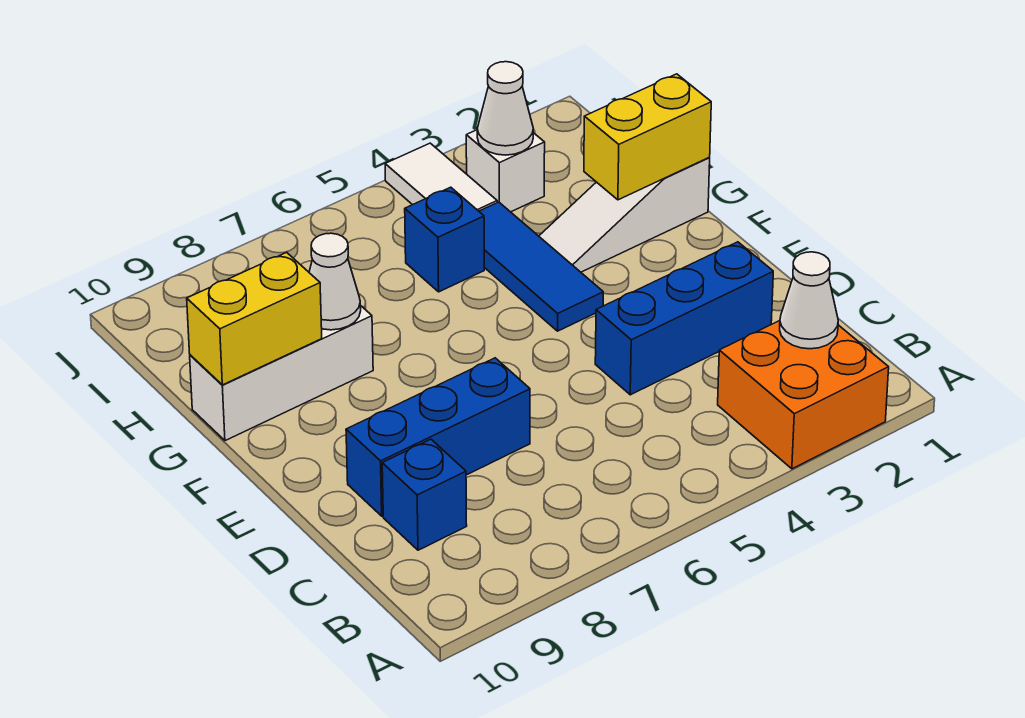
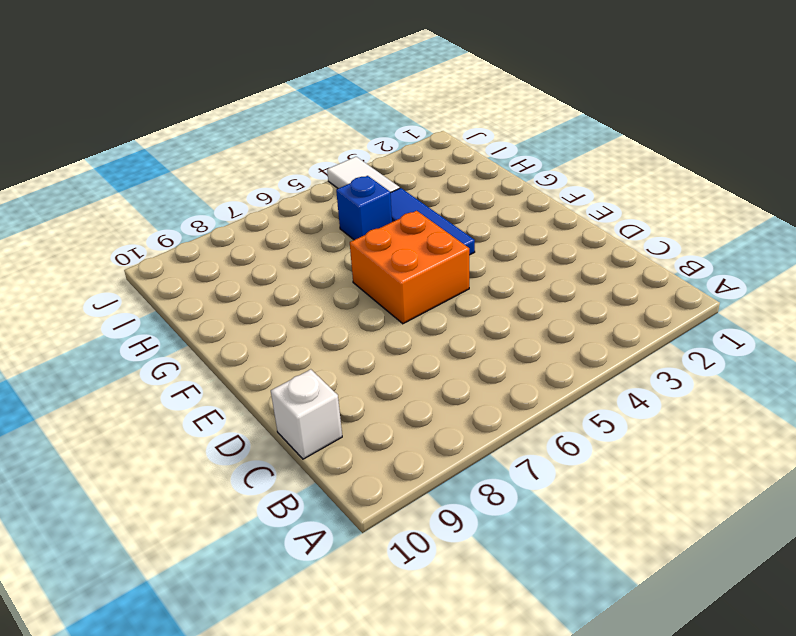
white brick C10 level 1 -> white brick I3 level 1
orange brick E5:F6 level 1 -> orange brick A2:B3 level 1
none -> blue brick C9 level 1
none -> blue brick D2:D4 level 1
none -> blue brick D7:D9 level 1

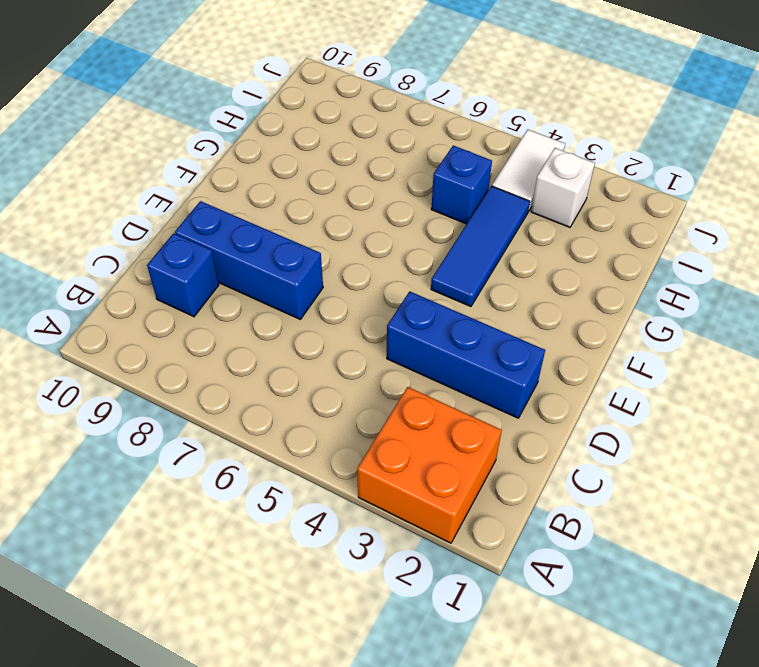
none -> white slope G1:G3 level 1 top 1
none -> white brick G8:G10 level 1
none -> white cone B2 level 2

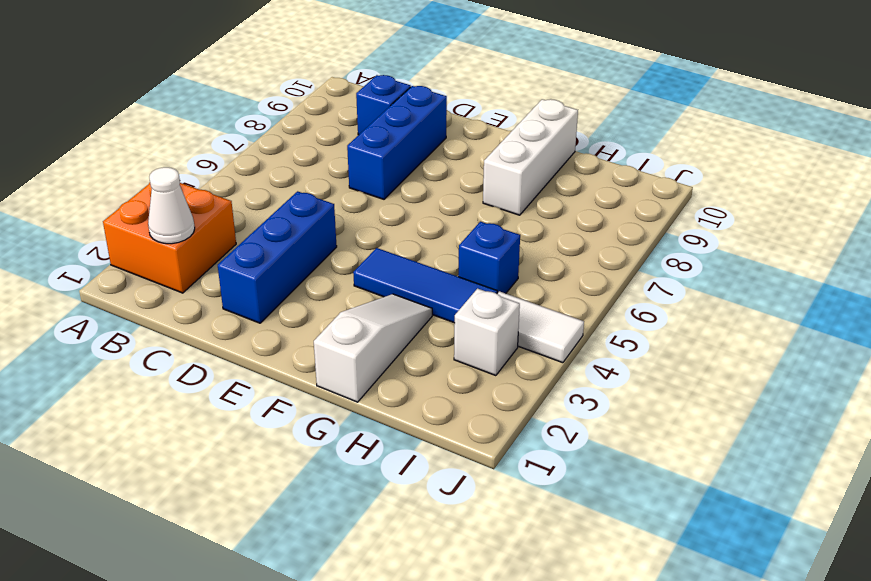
none -> yellow brick G1:G2 level 2
none -> white cone G8 level 2
none -> yellow brick G9:G10 level 2

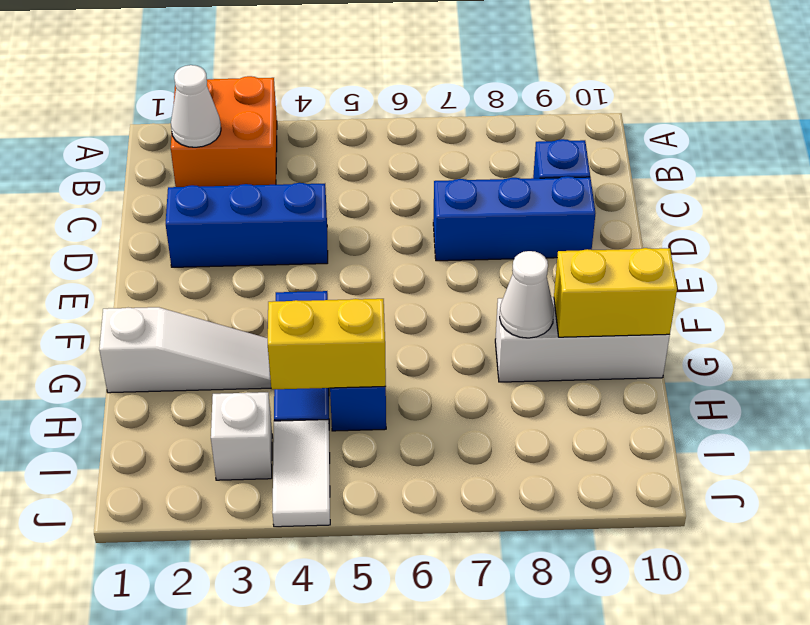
yellow brick H4:H5 level 2 -> yellow brick G1:G2 level 2
none -> white cone I3 level 2

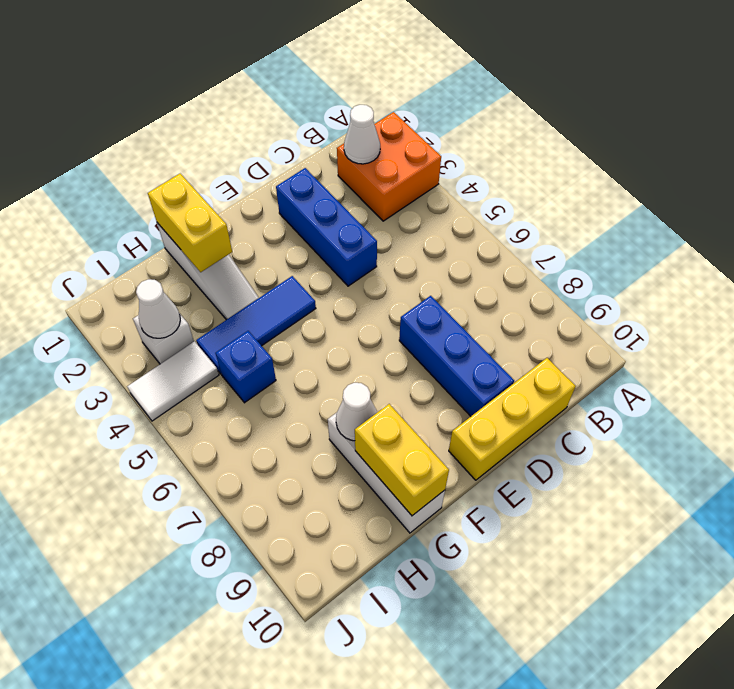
yellow brick C10:E10 level 1 -> none
none -> blue brick C9 level 1

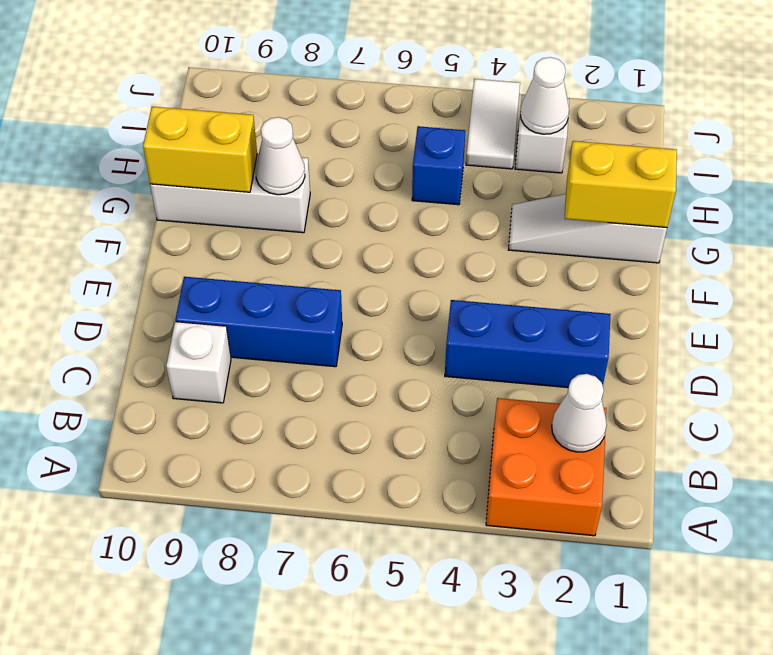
white brick C9 level 1 -> blue brick C9 level 1
none -> blue tile F4:H4 level 1

